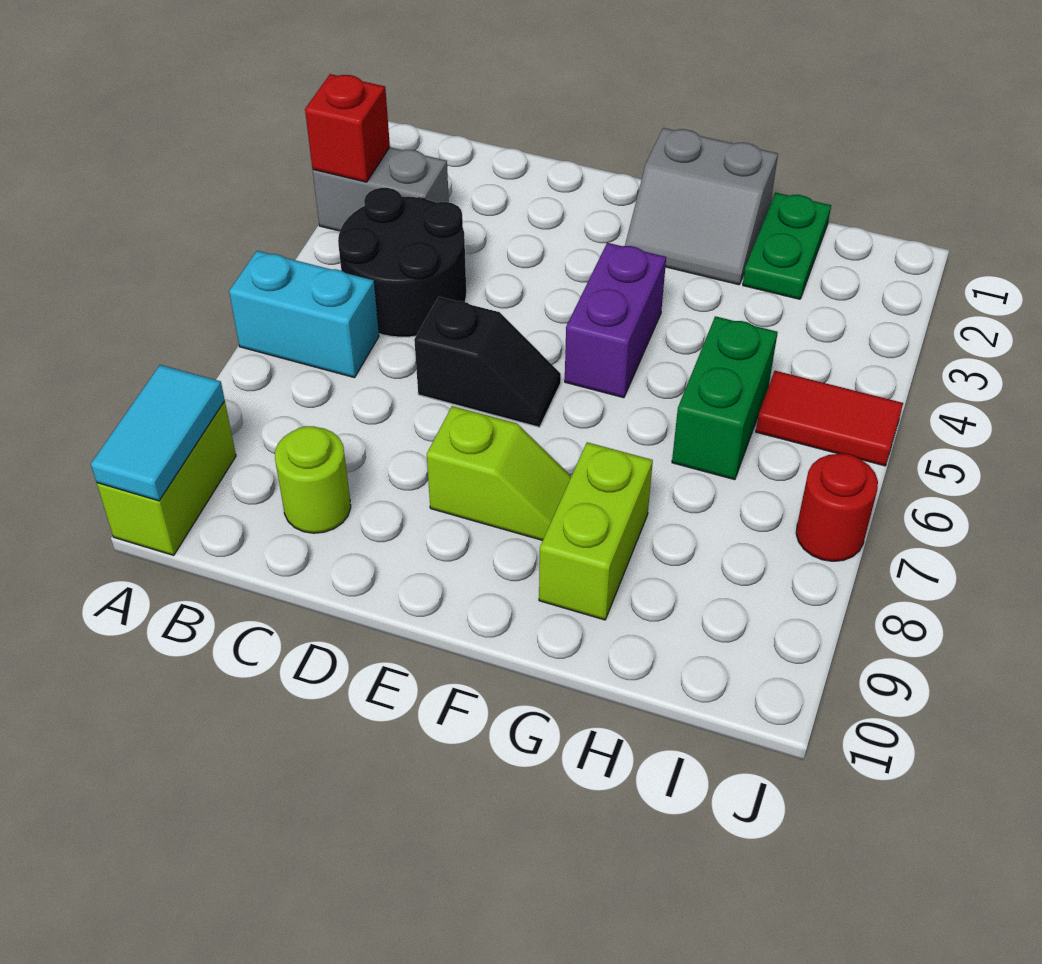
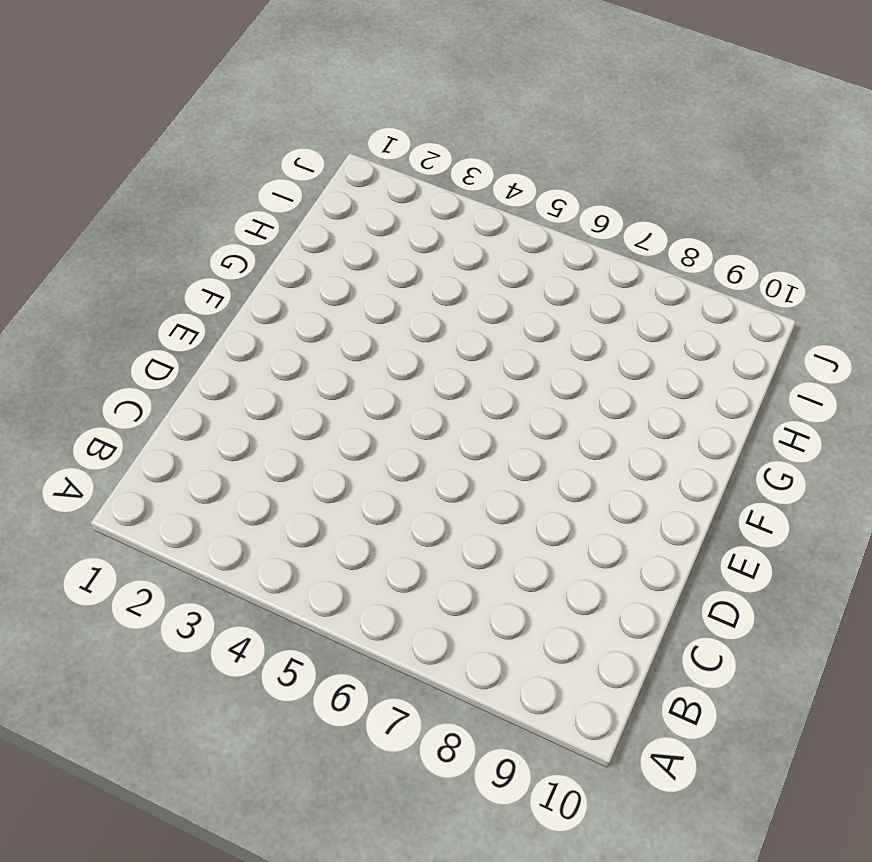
none -> grey brick A3:B3 level 1
none -> cyan brick A6:B6 level 1
none -> lime brick A9:A10 level 1

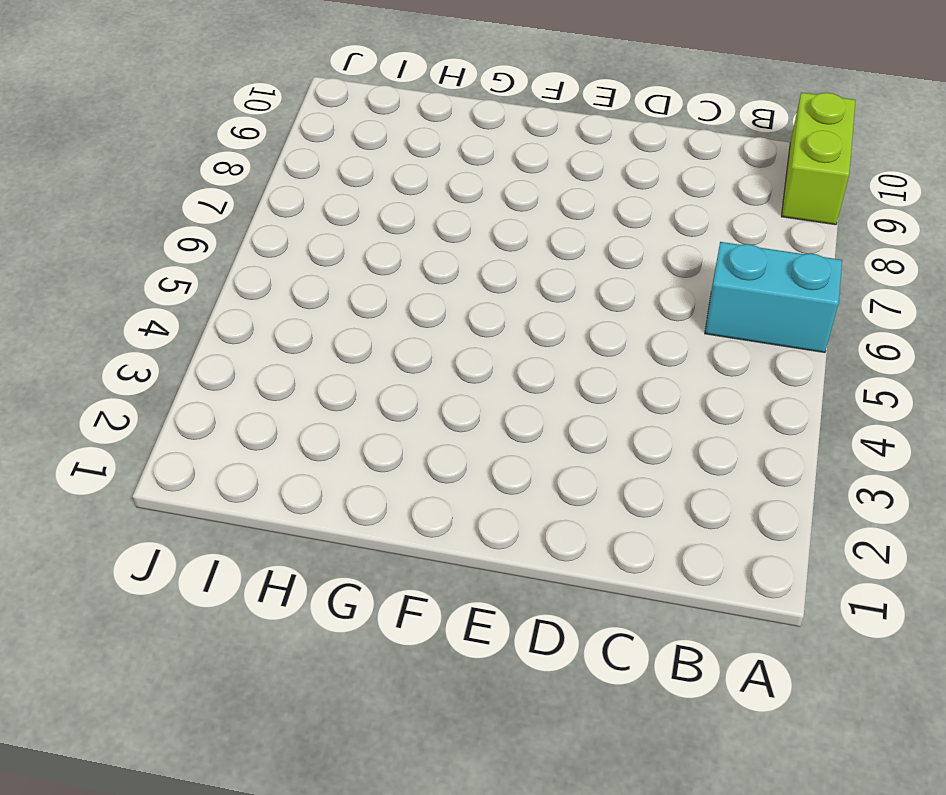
none -> grey brick A3:B3 level 1
none -> black round brick B4:C5 level 1
none -> lime round brick C9 level 1

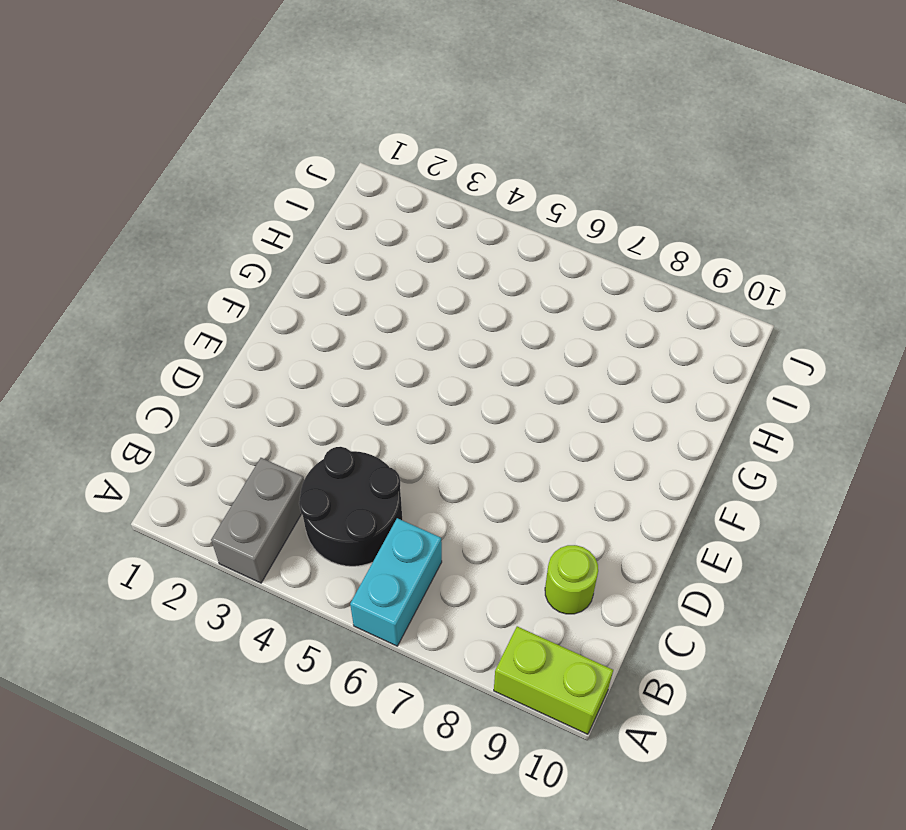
none -> black slope D6:E6 level 1 top D
none -> lime slope E8:F8 level 1 top E
none -> grey slope F1:G2 level 1 top 1

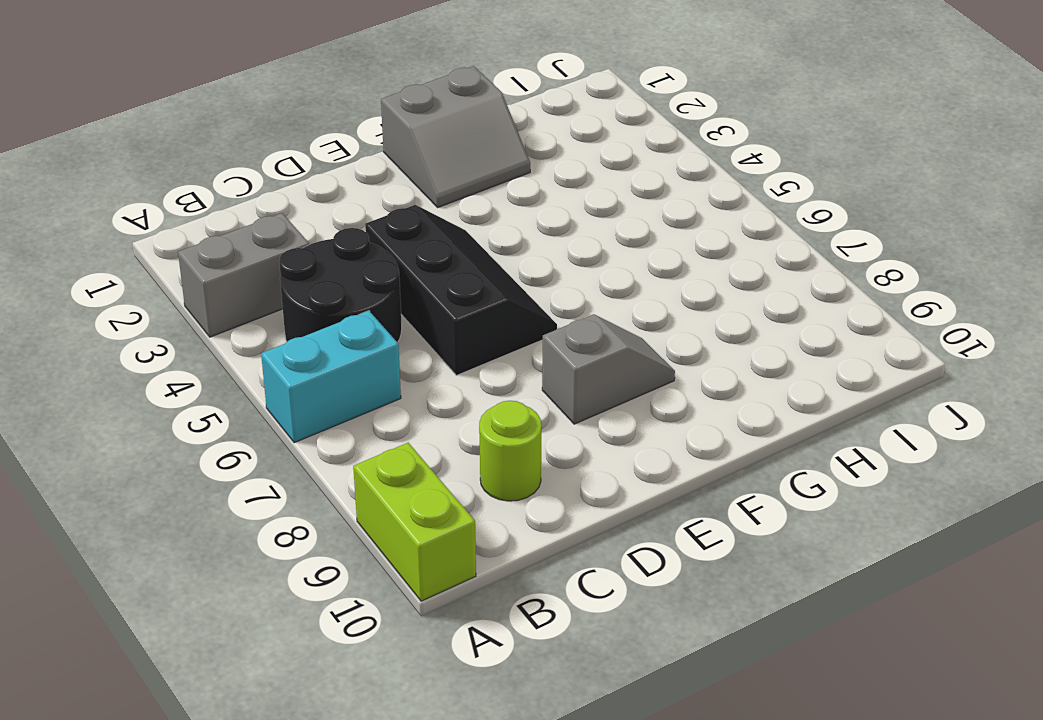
black slope D4:E6 level 1 top D -> black slope D6:E6 level 1 top D
grey slope E8:F8 level 1 top E -> lime slope E8:F8 level 1 top E
none -> purple brick F4:F5 level 1
none -> lime brick G8:G9 level 1
none -> green plate H1:H2 level 1

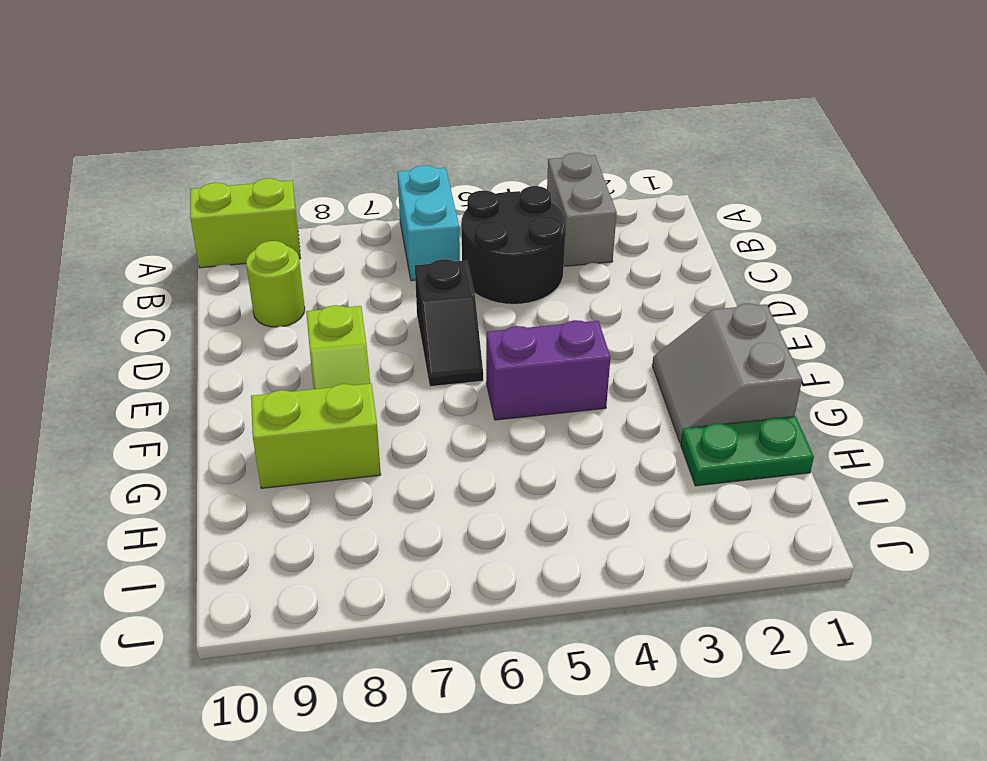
none -> green brick H5:H6 level 1
none -> red tile I5:J5 level 1
none -> red round brick J7 level 1

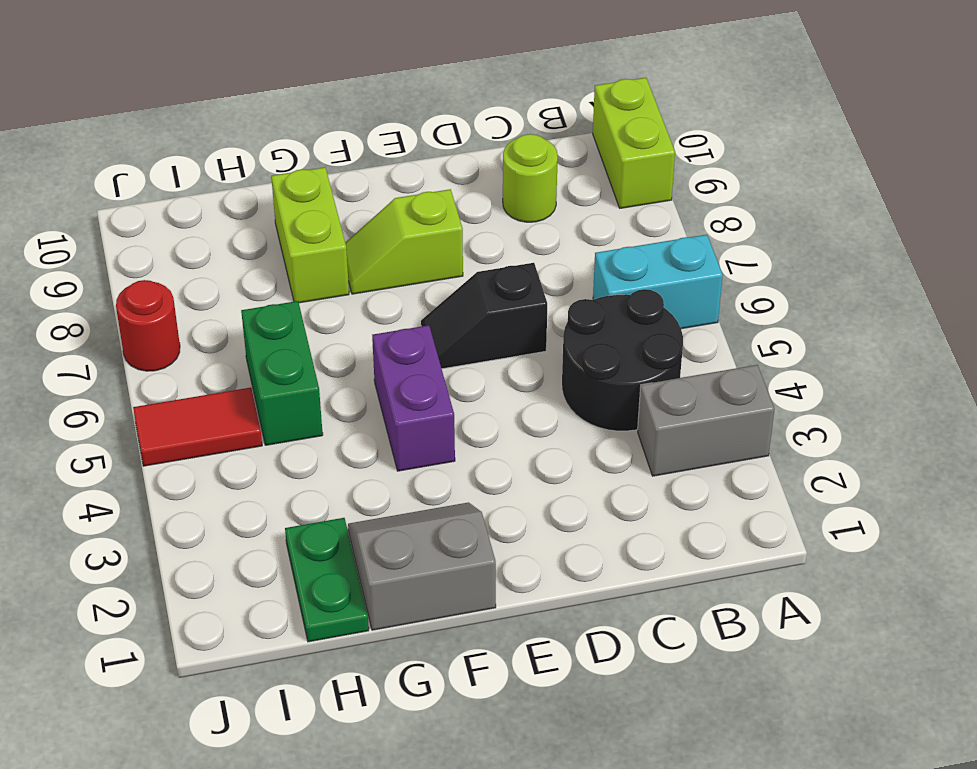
none -> red brick A3 level 2
none -> cyan tile A9:A10 level 2

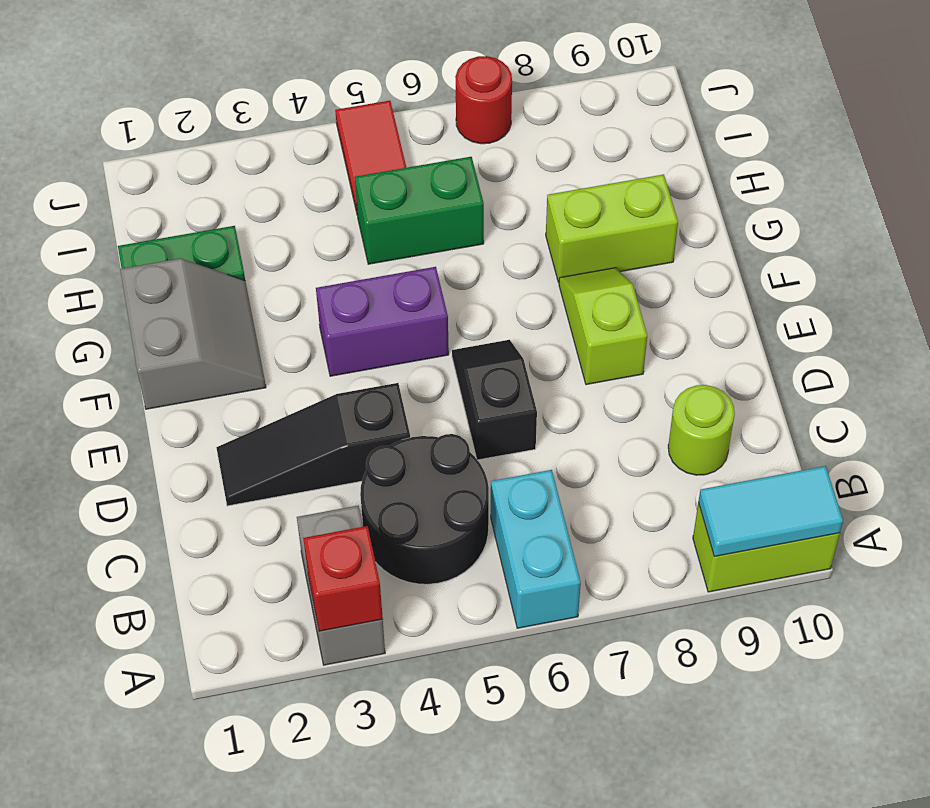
black slope D2:D4 level 1 top 4 -> none

